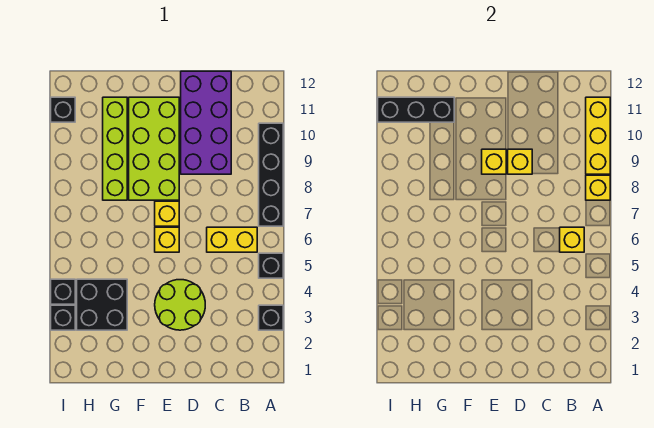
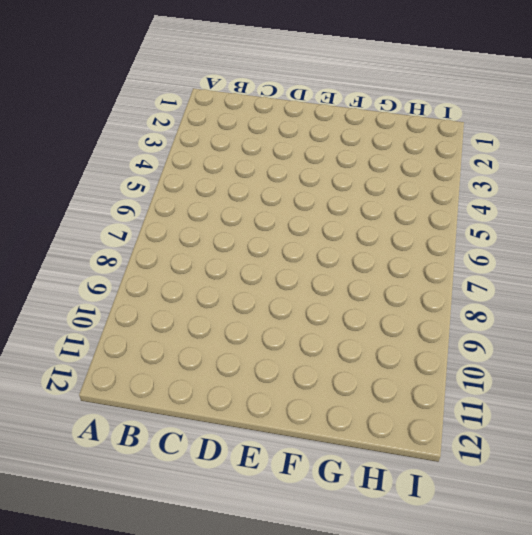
none -> black brick A3 level 1
none -> black brick A5 level 1
none -> black brick A7:A10 level 1

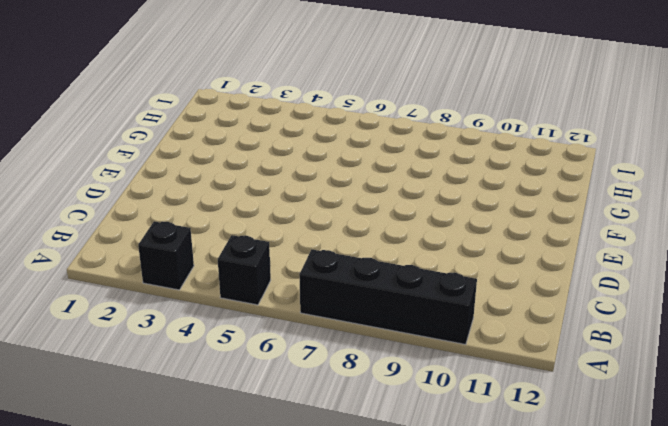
none -> yellow brick B6:C6 level 1
none -> purple brick C9:D12 level 1
none -> lime round brick D3:E4 level 1

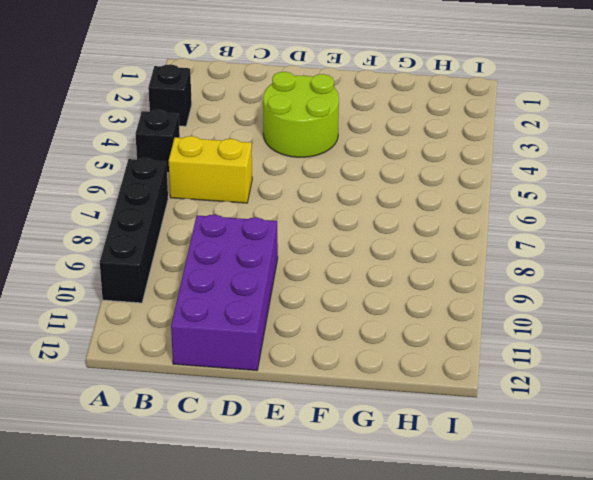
none -> yellow brick E6 level 1
none -> yellow brick E7 level 1
none -> lime brick E8:F11 level 1

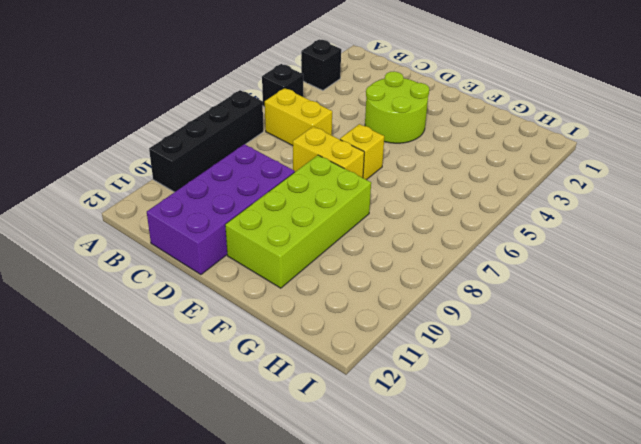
yellow brick D7:E7 level 1 -> yellow brick E7 level 1
none -> black brick G3:H4 level 1
none -> lime brick G8:G11 level 1
none -> black brick I3 level 1

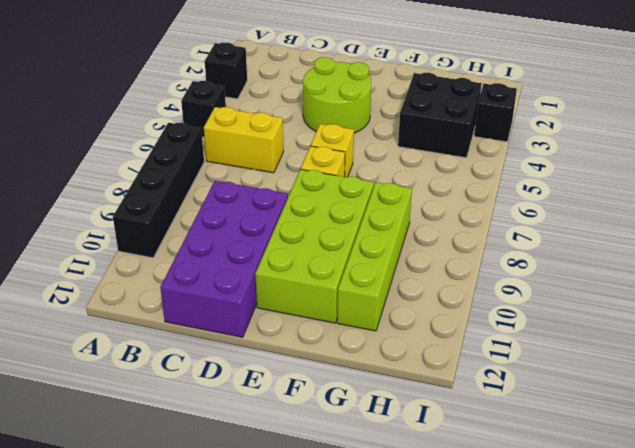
none -> black brick I4 level 1
none -> black brick I11 level 1
none -> yellow brick A8 level 2

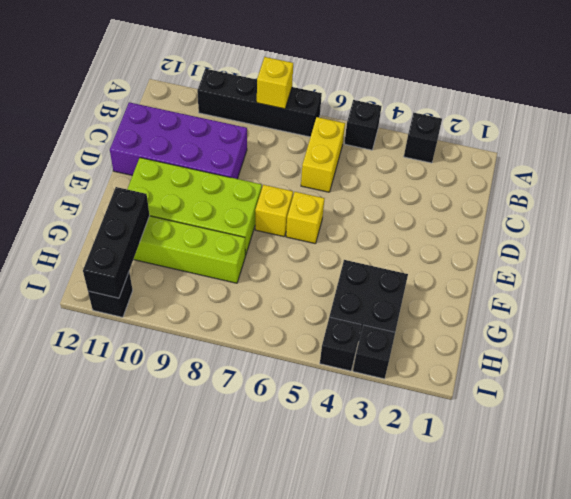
none -> lime round brick D3:E4 level 1
none -> yellow brick A9:A11 level 2
none -> yellow brick B6 level 2

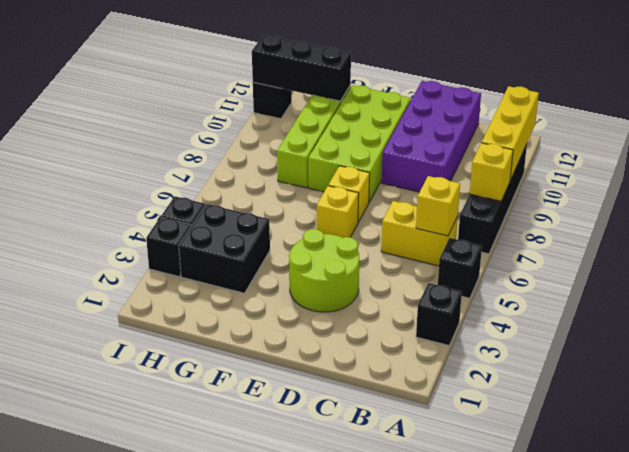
none -> yellow brick D9 level 2
none -> yellow brick E9 level 2

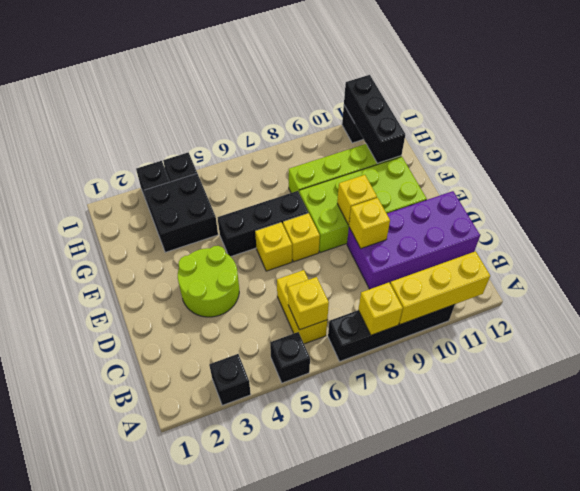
black brick F5:F7 level 1 -> none

